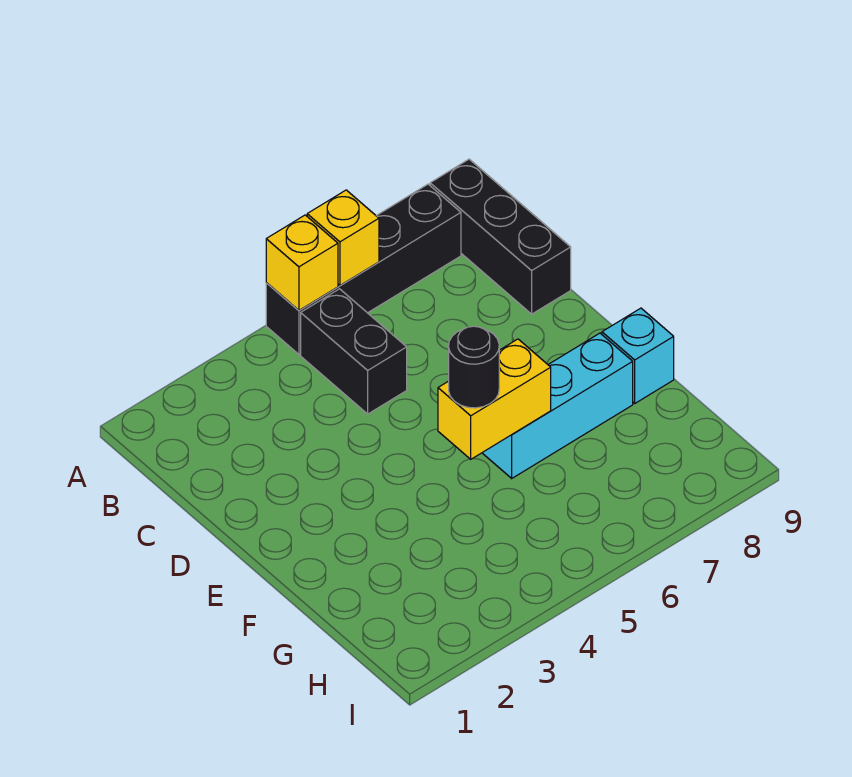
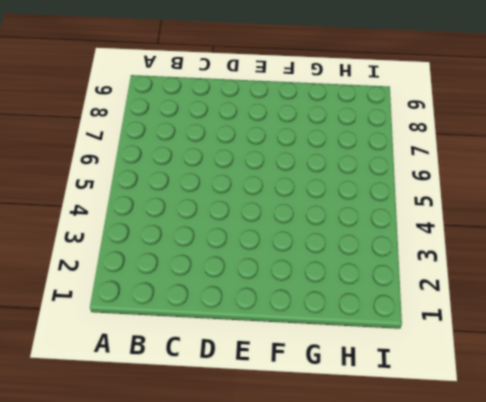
none -> black brick A5:A8 level 1
none -> black brick A9:C9 level 1

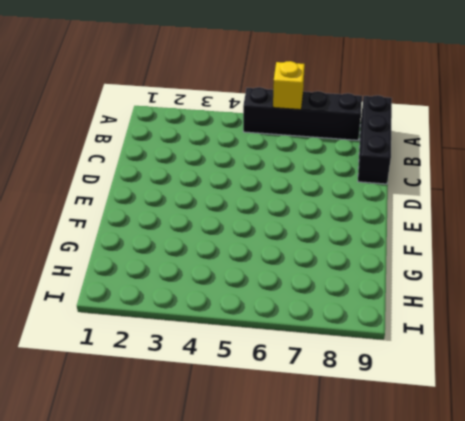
none -> black brick B5:C5 level 1
none -> cyan brick F6:F8 level 1

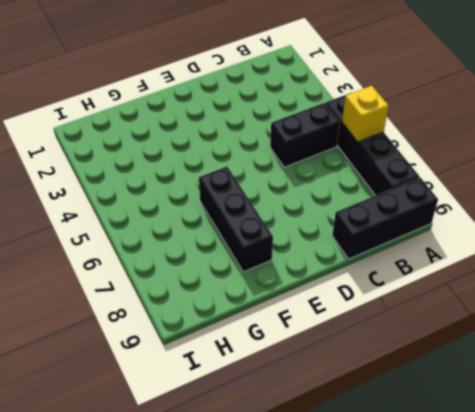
black brick F6:F8 level 1 -> cyan brick F6:F8 level 1
none -> cyan brick F9 level 1
none -> yellow brick A5 level 2

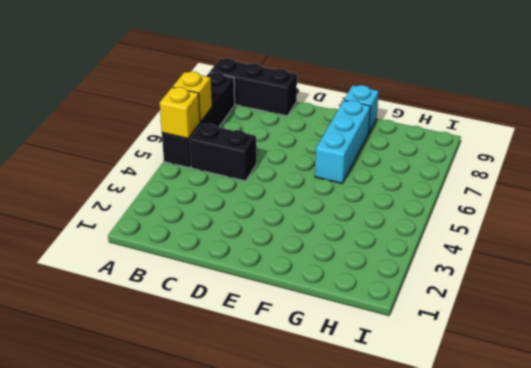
none -> yellow brick F5:F6 level 2
none -> black round brick F5 level 3

